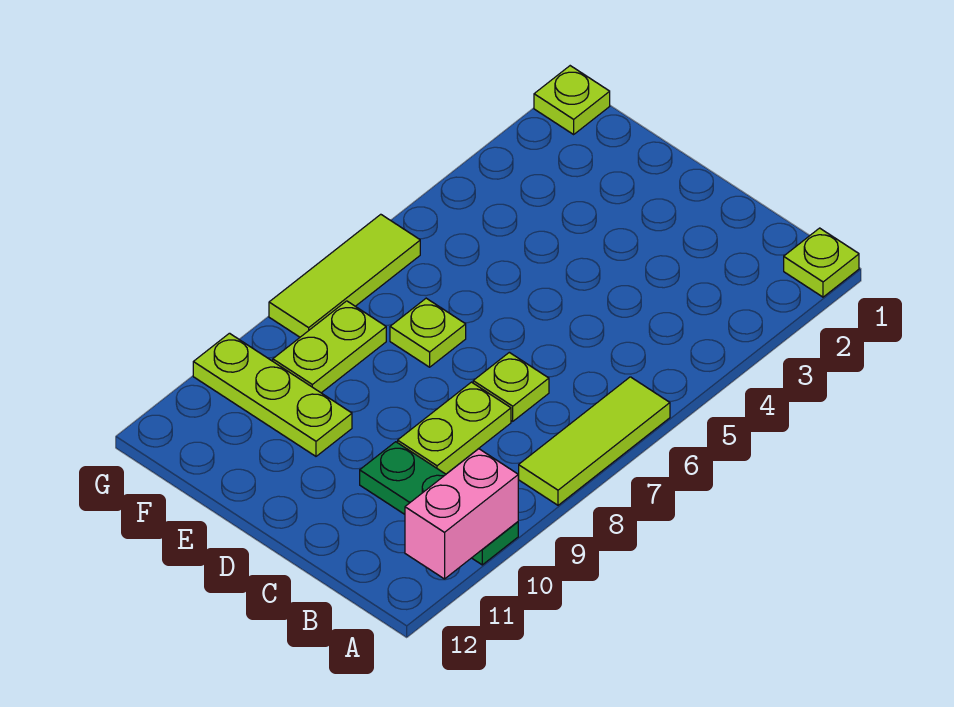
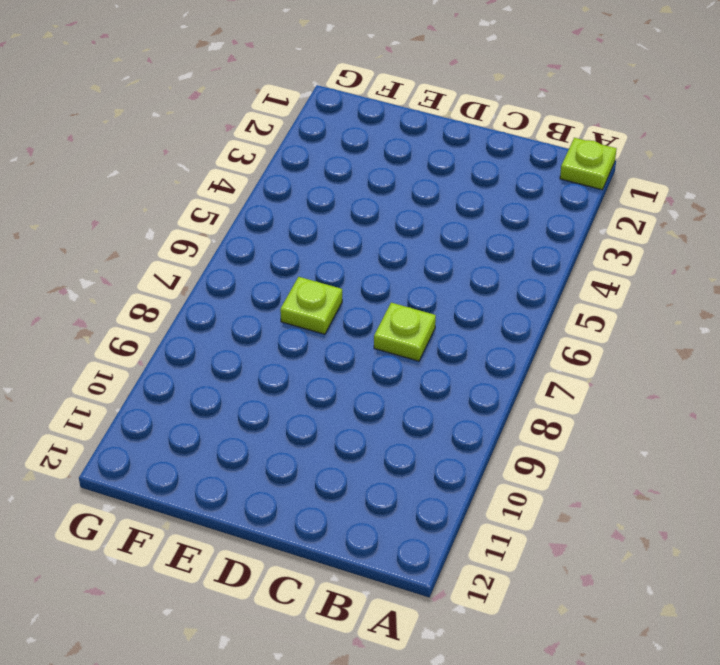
none -> lime tile A6:A8 level 1
none -> green plate A10:C10 level 1

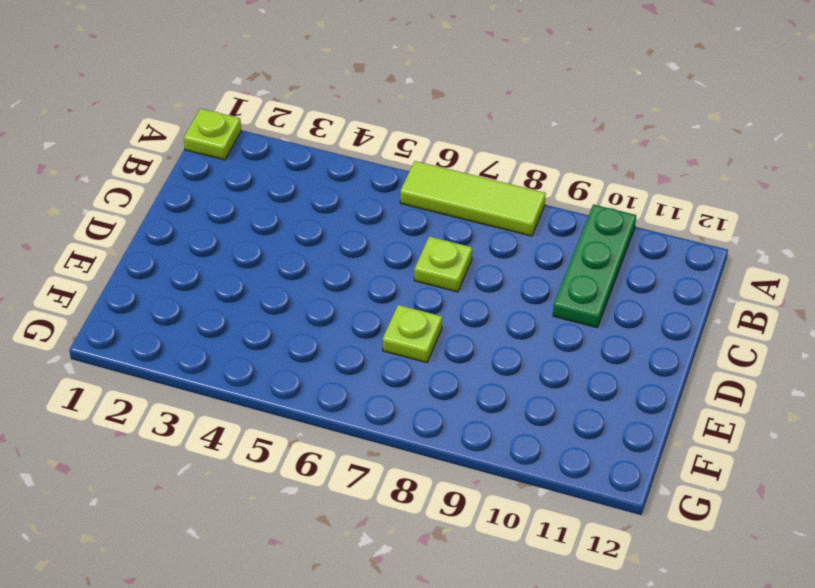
none -> lime plate C8:C9 level 1
none -> lime plate E10:G10 level 1

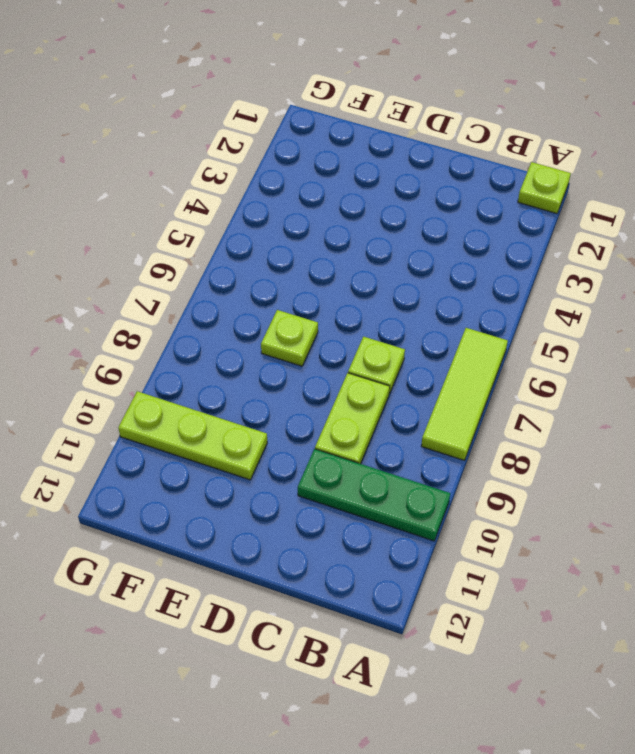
none -> lime plate F8:F9 level 1
none -> lime plate G1 level 1

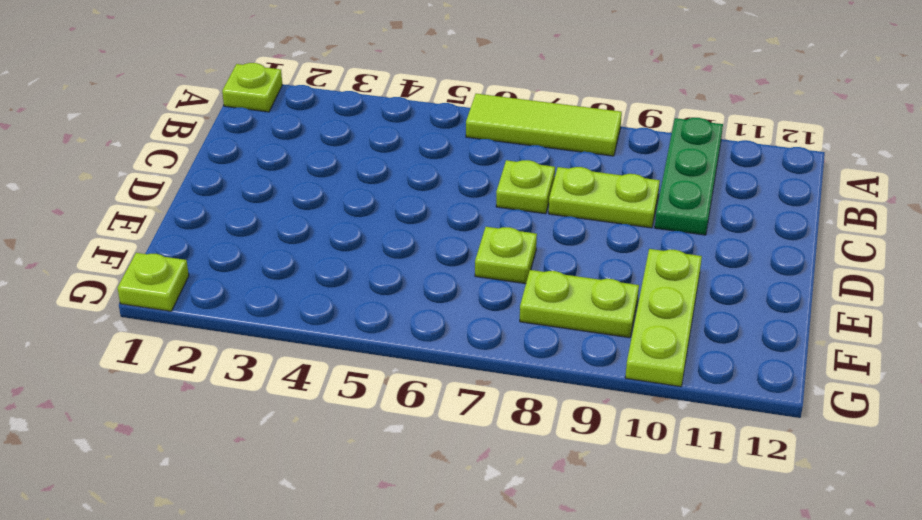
none -> lime tile G6:G8 level 1
none -> pink brick A10:A11 level 2

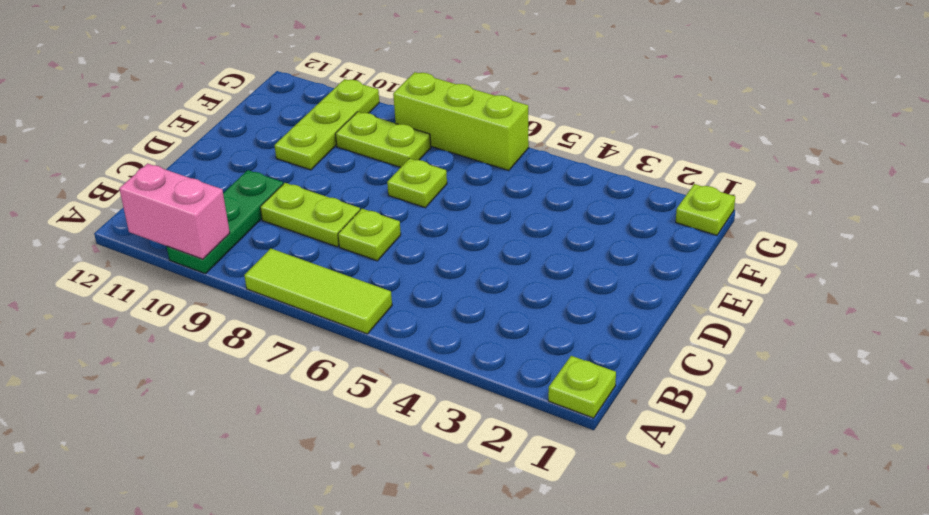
lime brick G6:G8 level 1 -> lime tile G6:G8 level 1

